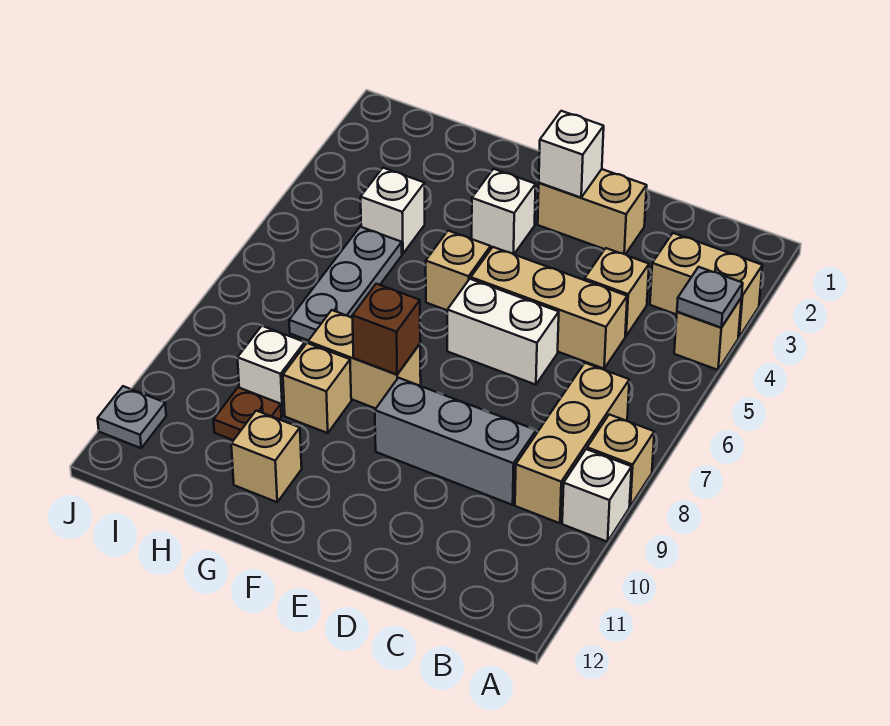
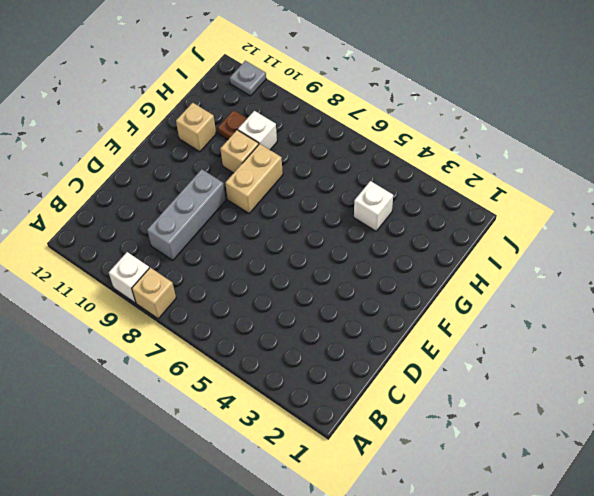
none -> tan brick A3:B3 level 1
none -> tan brick A4 level 1
none -> tan brick B7:B9 level 1

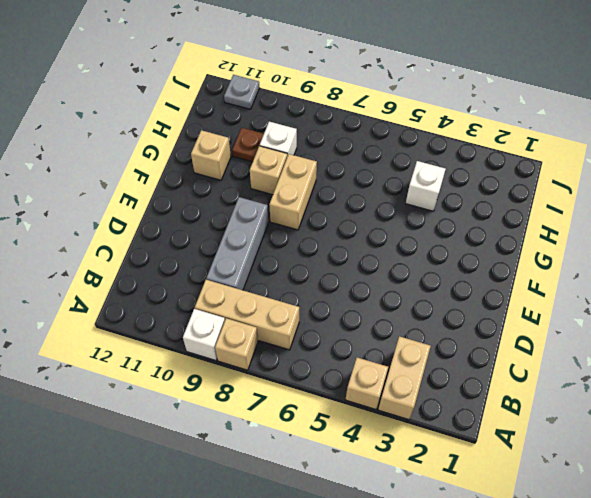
none -> tan brick C4 level 1
none -> tan brick C5:E5 level 1
none -> tan brick D2:E2 level 1

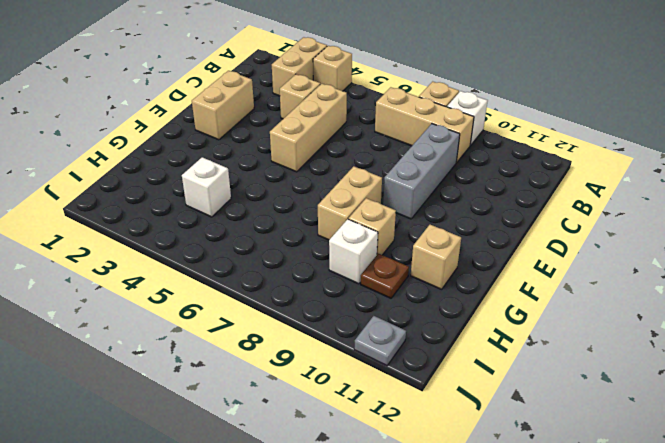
none -> white brick D6:E6 level 1
none -> white brick F3 level 1
none -> tan brick F5 level 1

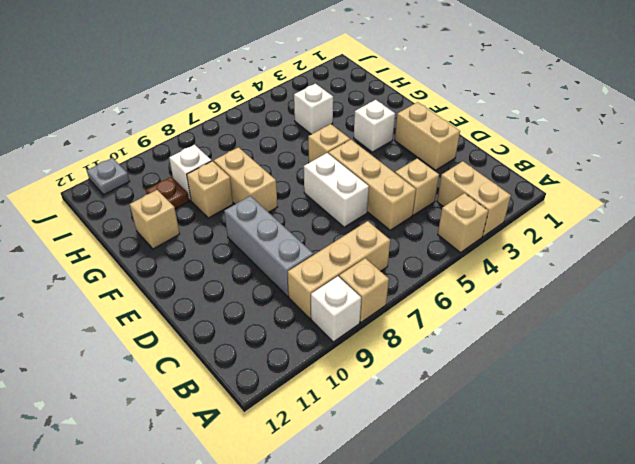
none -> grey plate H5:H7 level 1
none -> grey plate A4 level 2
none -> white brick E2 level 2

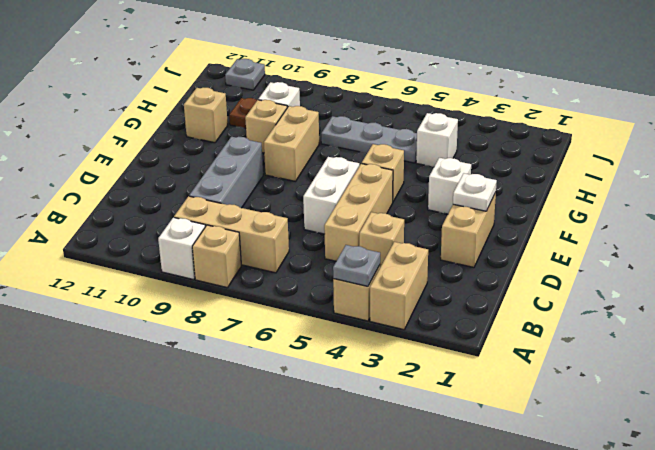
white plate E2 level 2 -> white brick E2 level 2
none -> brown brick F8 level 2

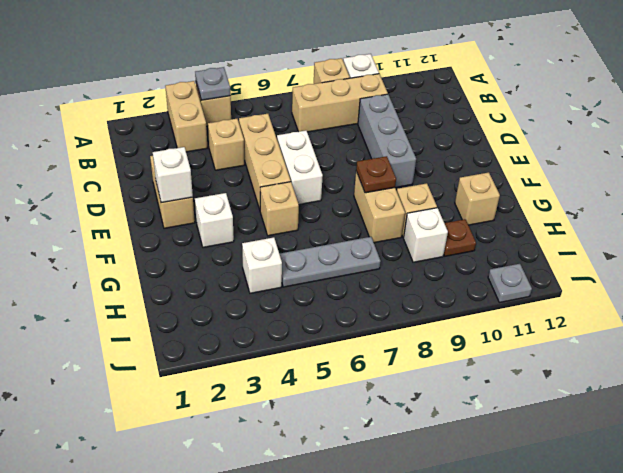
brown plate F8 level 2 -> brown brick F8 level 2

